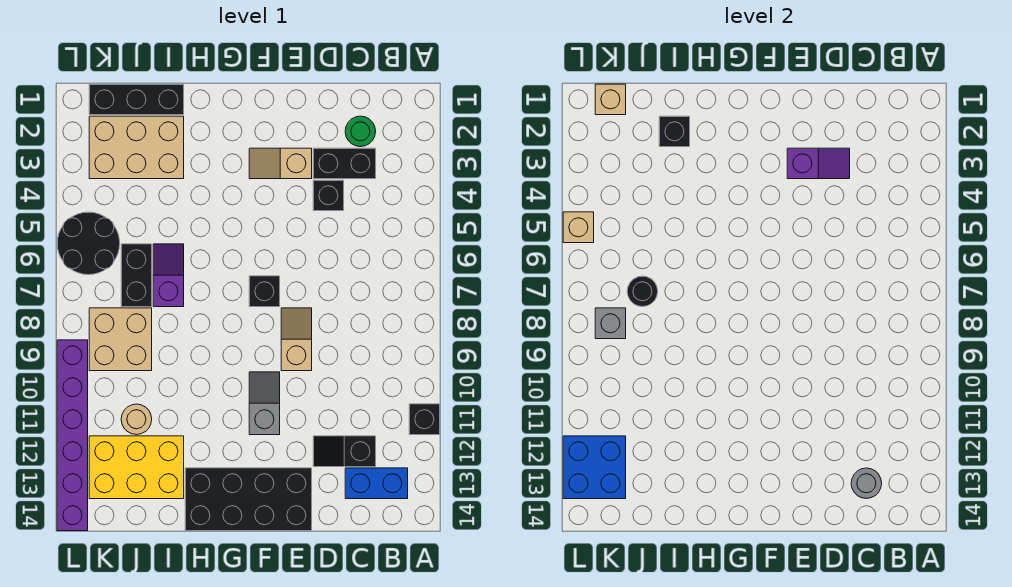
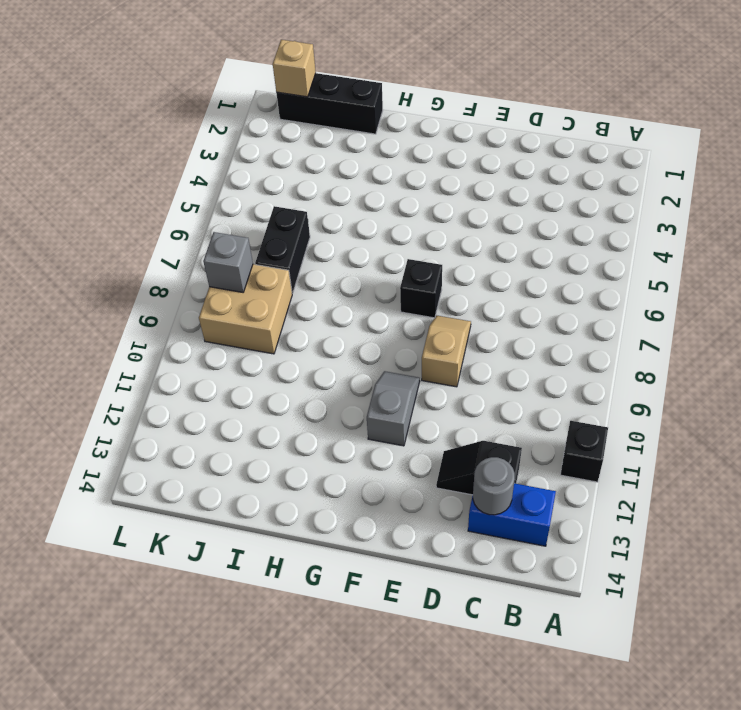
none -> green round brick C2 level 1
none -> black brick C3:D3 level 1
none -> black brick D4 level 1

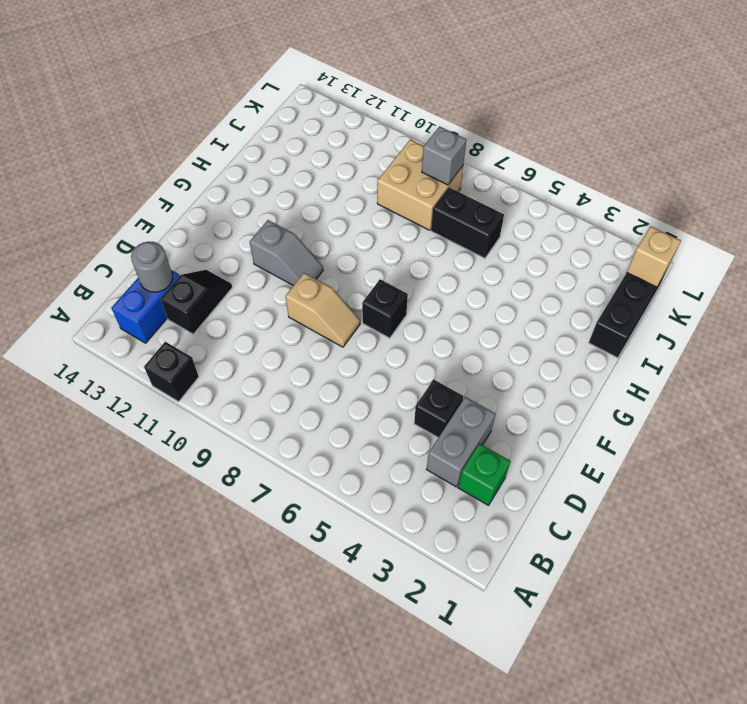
green brick C2 level 1 -> green round brick C2 level 1
grey brick C3:D3 level 1 -> black brick C3:D3 level 1
none -> tan slope E3:F3 level 1 top E
none -> black brick E13:H14 level 1
none -> tan brick I2:K3 level 1

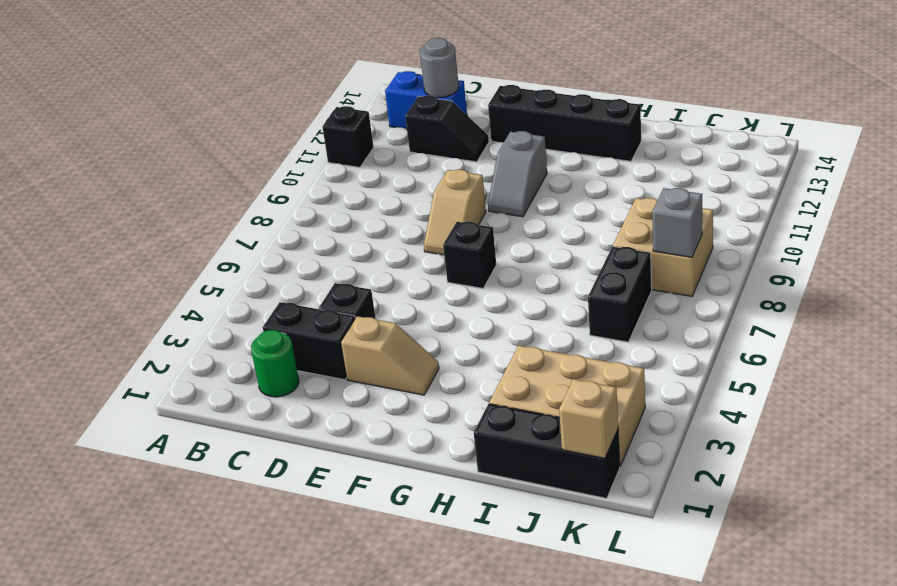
black brick E13:H13 level 1 -> black brick E13:H14 level 1
none -> purple slope I6:I7 level 1 top 7
none -> yellow brick I12:K13 level 1
none -> tan round brick J11 level 1

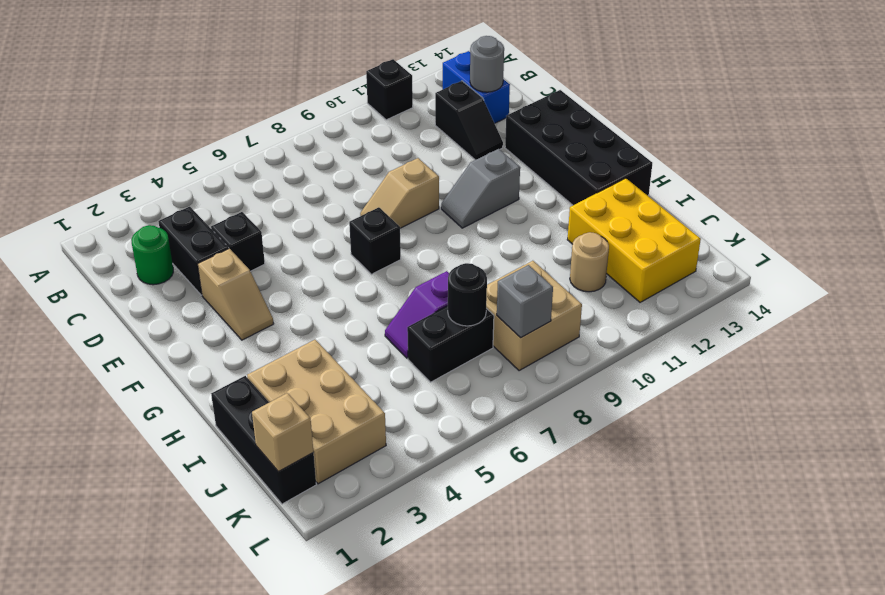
none -> black round brick K5:L6 level 1
none -> purple brick L9:L14 level 1
none -> purple slope D3:E3 level 2 top E

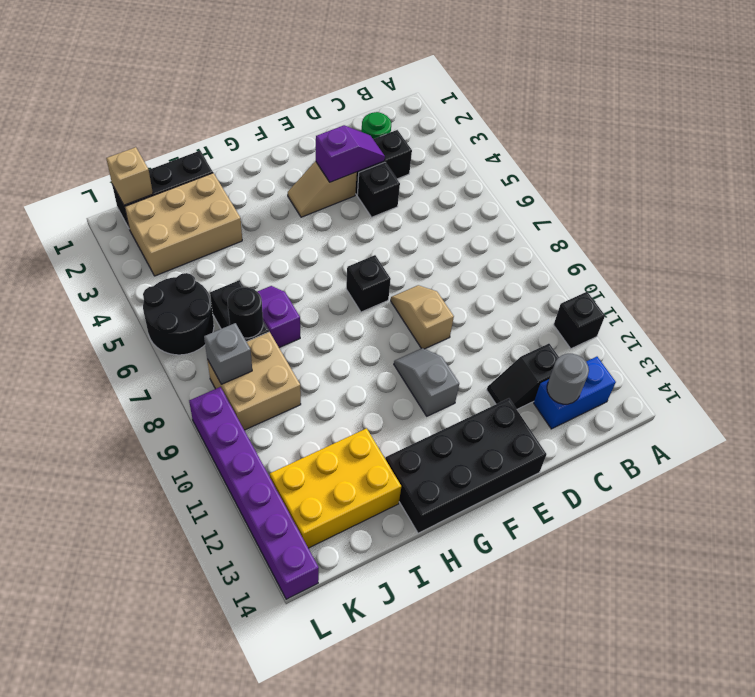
none -> tan round brick J11 level 1
none -> black brick I2 level 2
none -> blue brick K12:L13 level 2

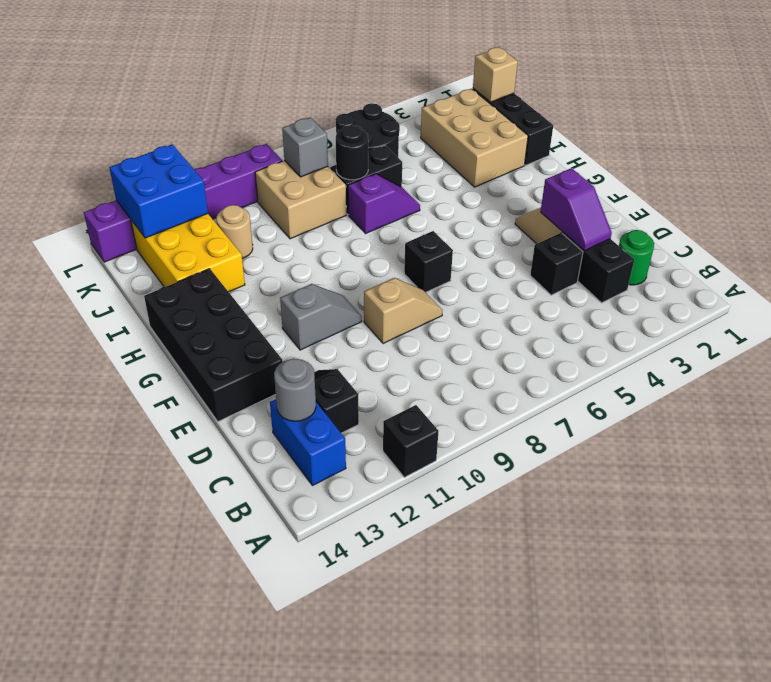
none -> black brick I2 level 2
none -> tan brick L5 level 2

